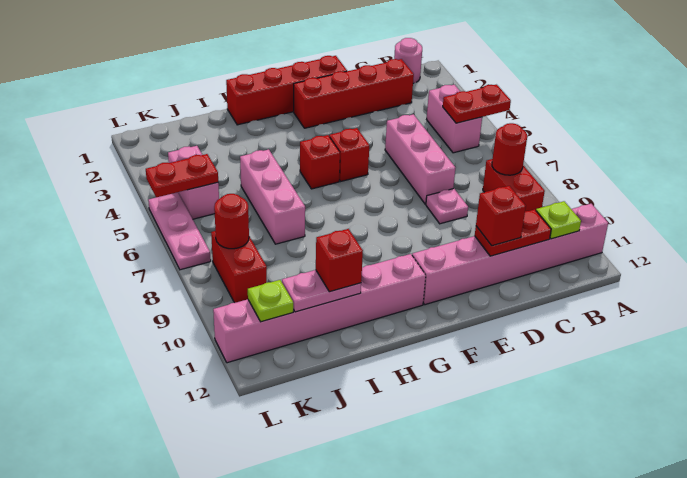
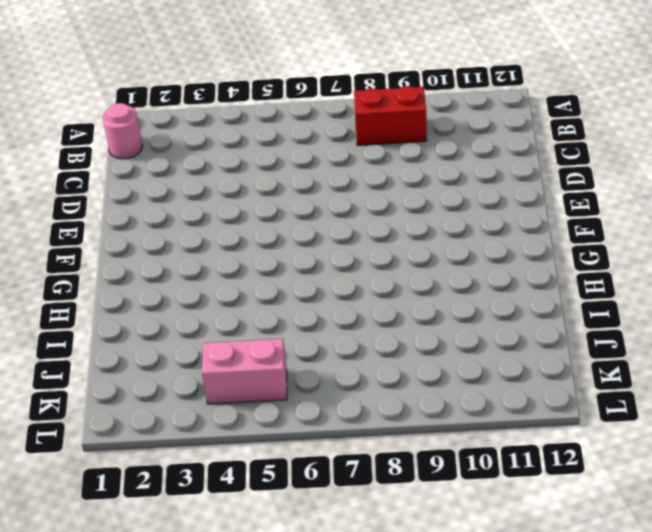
none -> pink brick A11:F11 level 1
none -> pink brick B4:B5 level 1
none -> red brick C2:F2 level 1

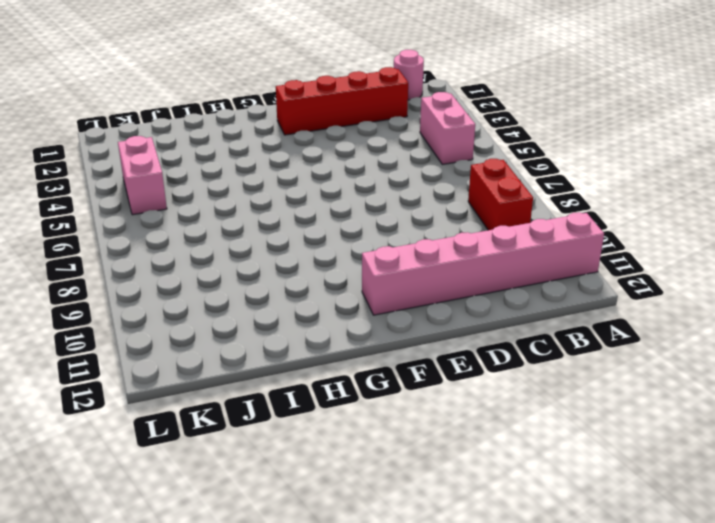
none -> pink brick D5:D7 level 1
none -> pink plate D8 level 1
none -> red brick E1:H1 level 1

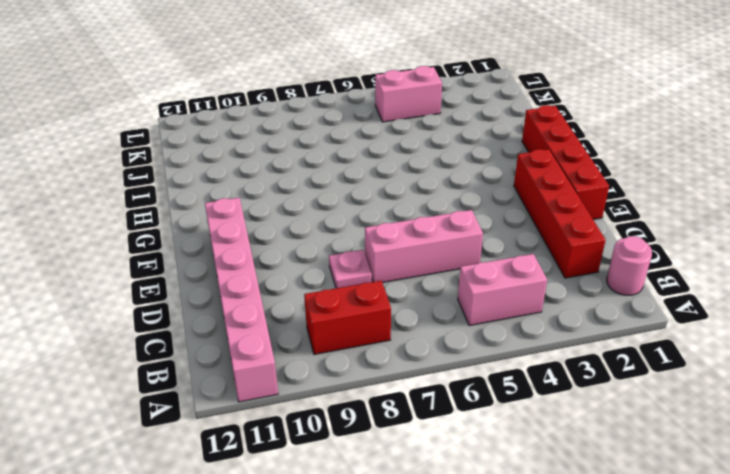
none -> red brick F5 level 1
none -> red brick G5 level 1
none -> pink brick G11:L11 level 1

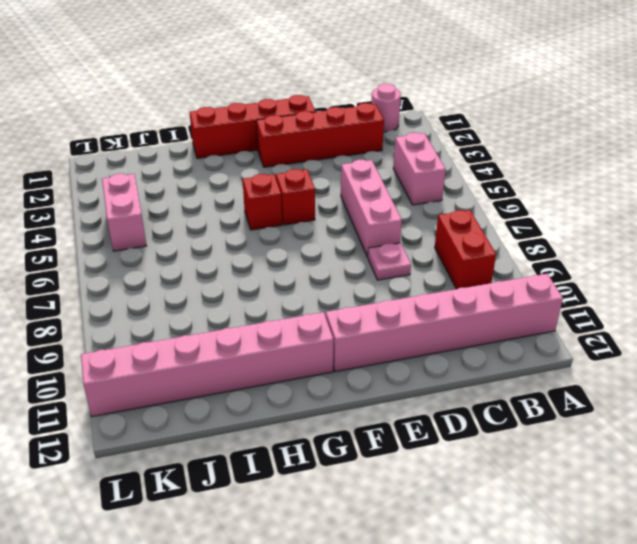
none -> pink brick I5:I7 level 1
none -> red brick K8:K9 level 1
none -> pink plate L5:L7 level 1

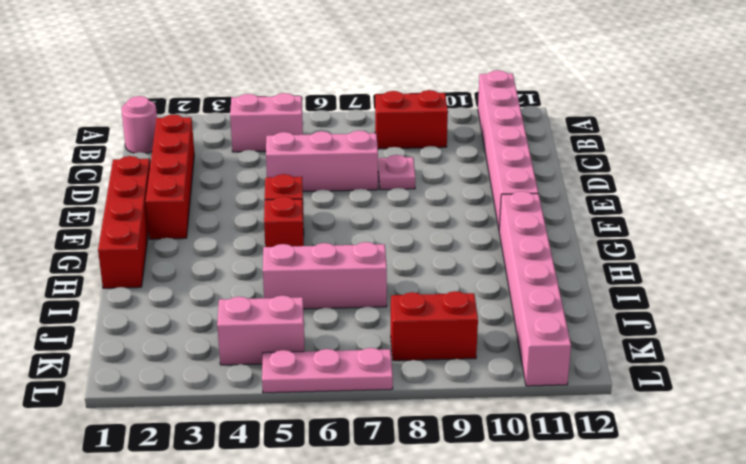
none -> red plate A5:B5 level 2
none -> red round brick B8 level 2
none -> lime plate B11 level 2

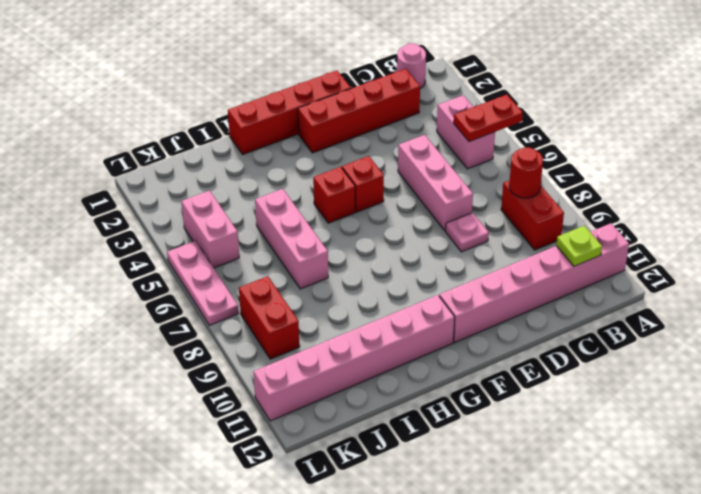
none -> red plate C11:D11 level 2
none -> pink plate I11:J11 level 2
none -> red plate K5:L5 level 2

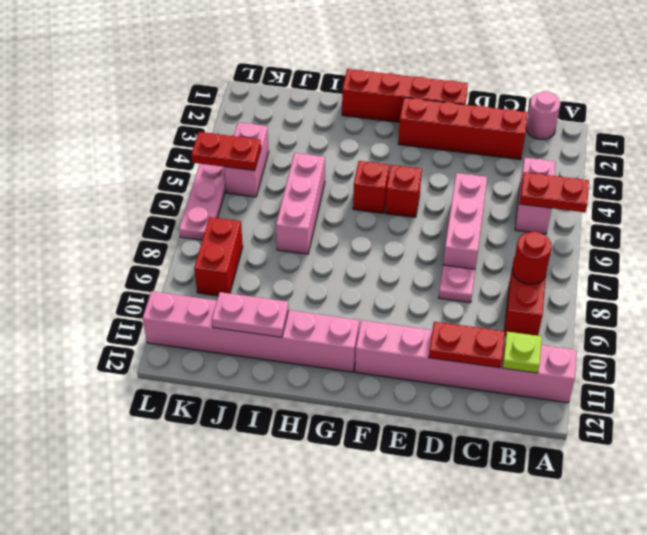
none -> red round brick K8 level 2
none -> lime plate K11 level 2
none -> red brick D11 level 3

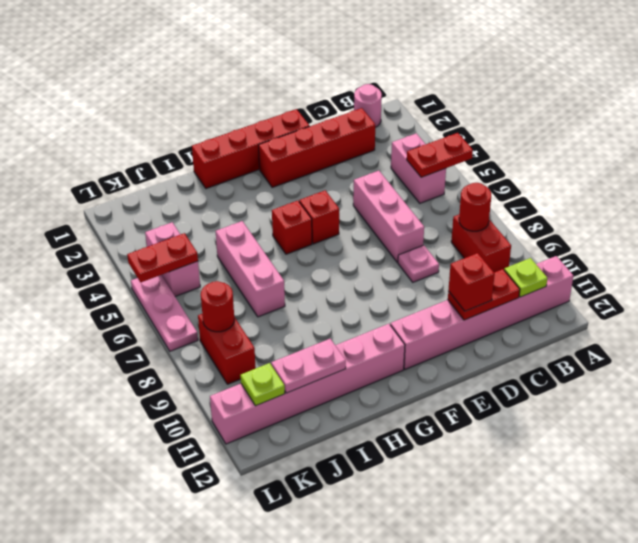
none -> red brick I11 level 3

